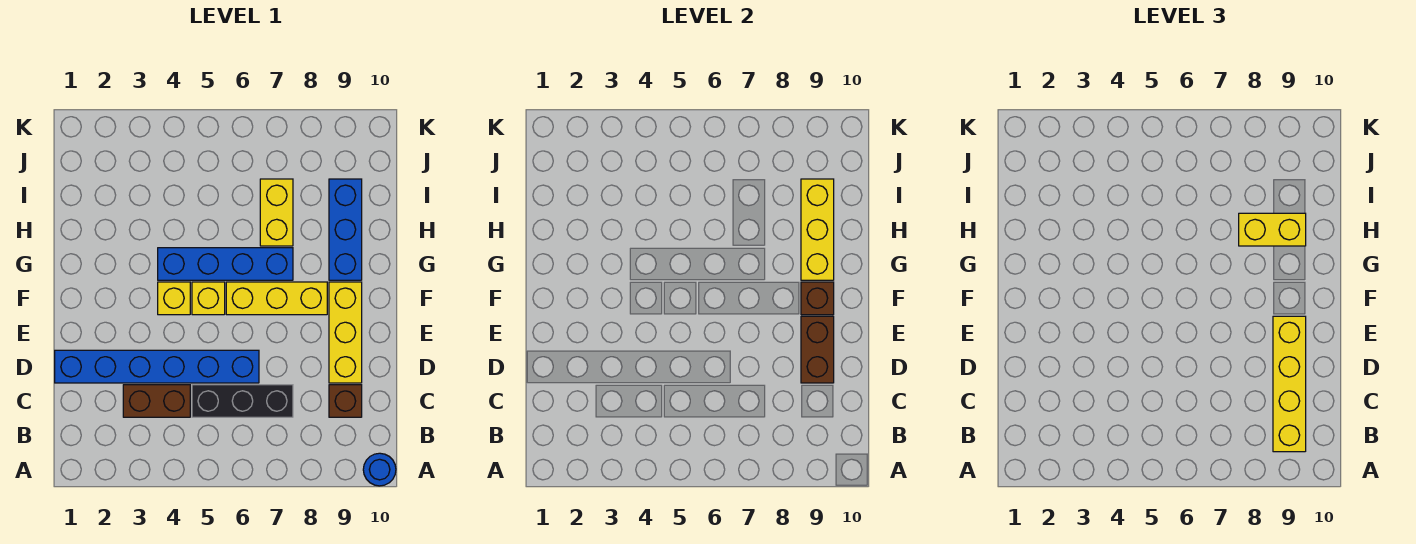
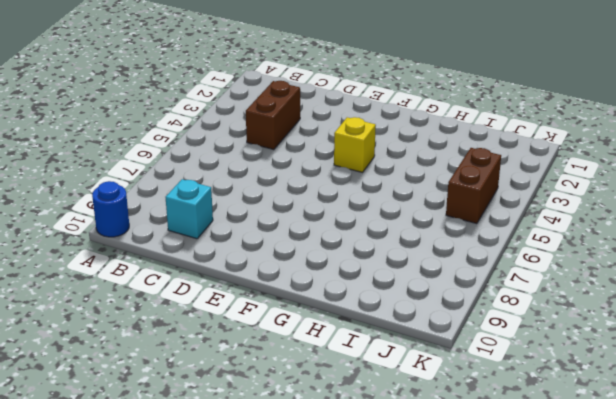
cyan brick C9 level 1 -> brown brick C9 level 1
brown brick J4:J5 level 1 -> brown brick D9:E9 level 2
none -> black brick C5:C7 level 1
none -> blue brick D1:D6 level 1
none -> yellow brick D9:F9 level 1

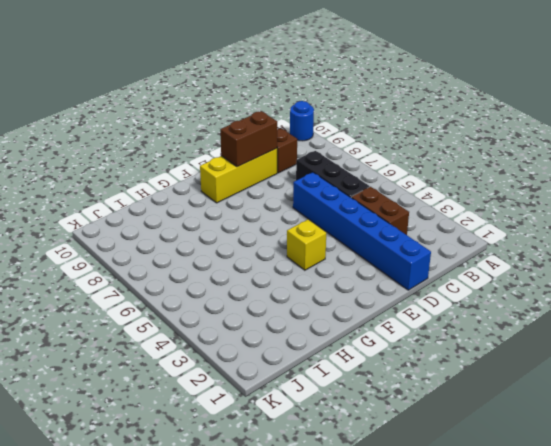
none -> yellow brick F5 level 1
none -> yellow brick F6:F8 level 1
none -> blue brick G4:G7 level 1

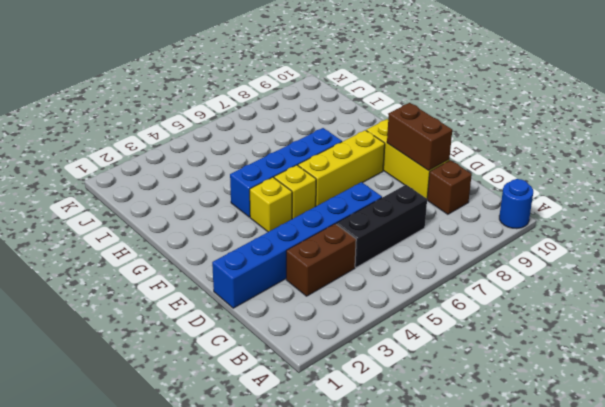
none -> blue brick G9:I9 level 1
none -> yellow brick H7:I7 level 1
none -> brown brick F9 level 2

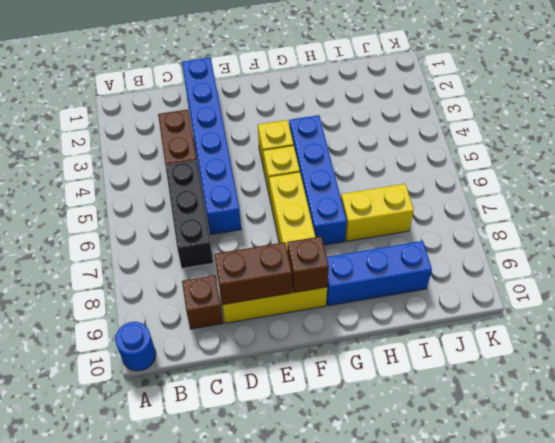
none -> yellow brick G9:I9 level 2
none -> yellow brick B9:E9 level 3
none -> yellow brick H8:H9 level 3

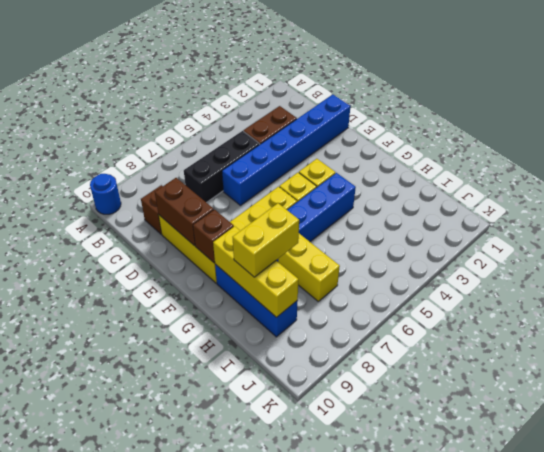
none -> yellow brick B9:E9 level 3

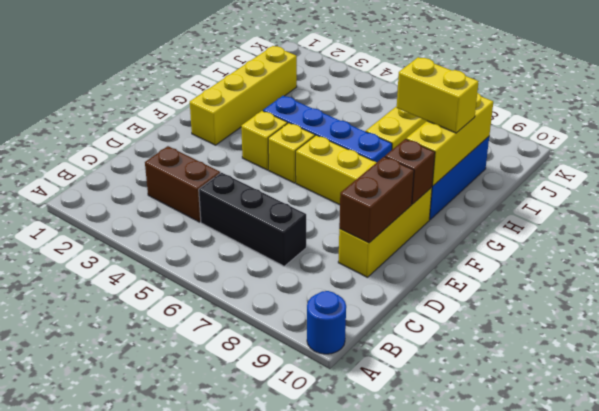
yellow brick F2:I2 level 1 -> yellow brick B9:E9 level 3
none -> brown brick C9 level 1
none -> blue brick D1:D6 level 1

